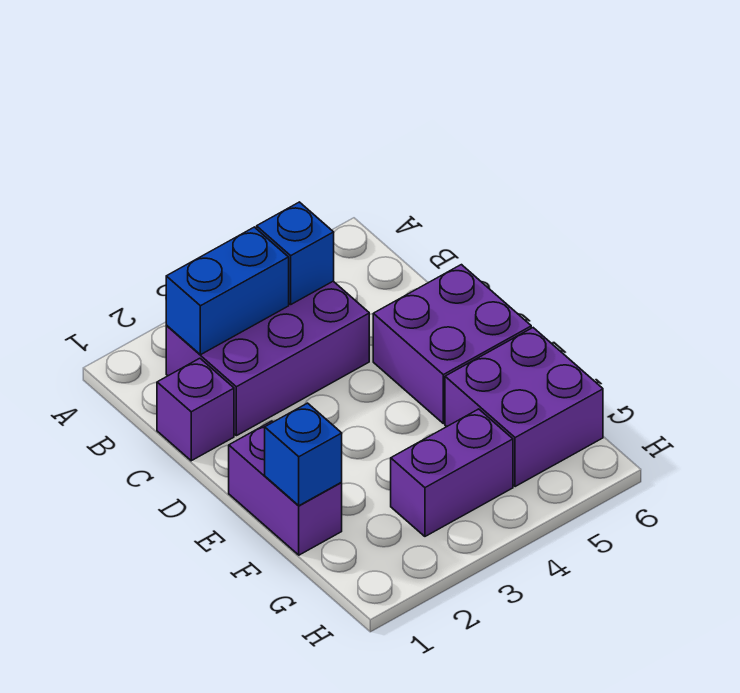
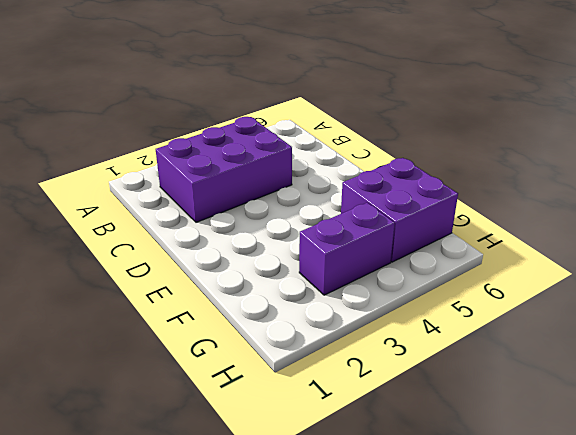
none -> purple brick C1 level 1
none -> purple brick D5:E6 level 1

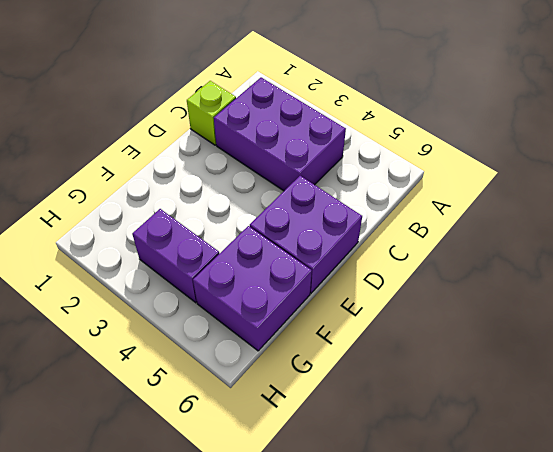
lime brick C1 level 1 -> purple brick C1 level 1
none -> purple brick E1:F1 level 1
none -> blue brick B2:B3 level 2

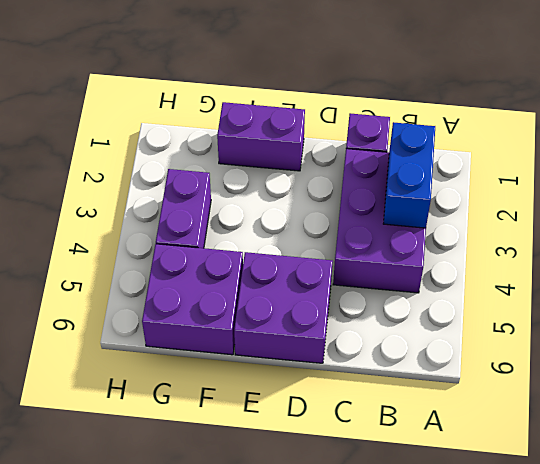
none -> blue brick B4 level 2
none -> blue brick F1 level 2

